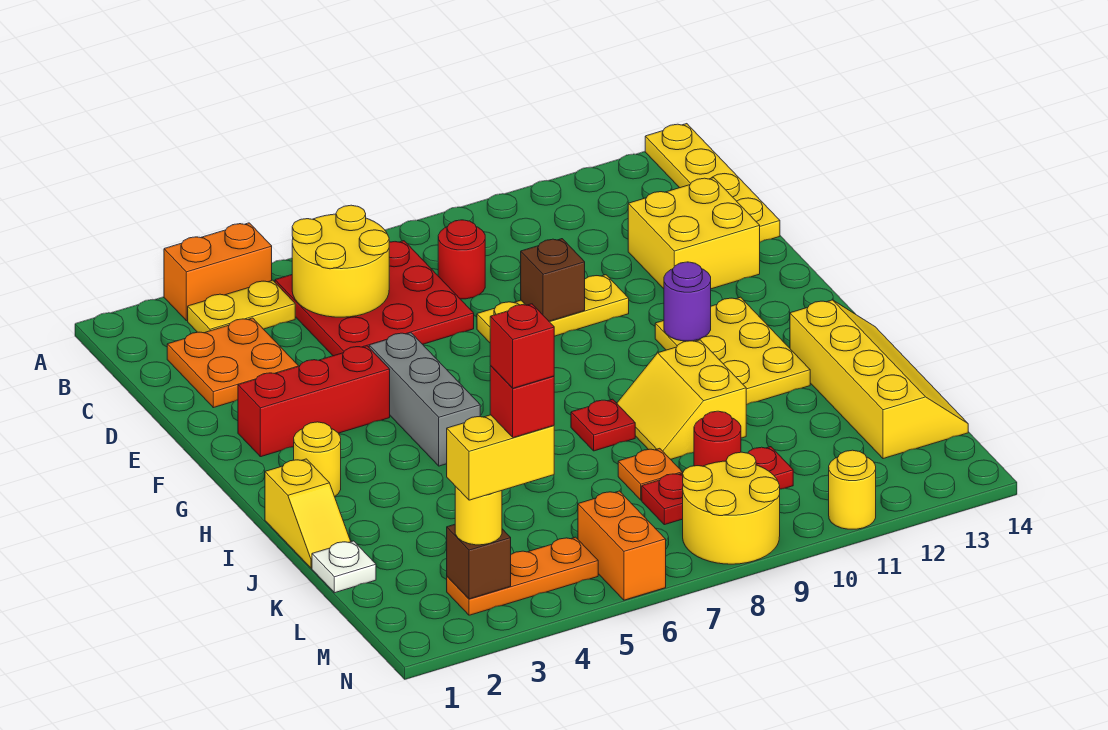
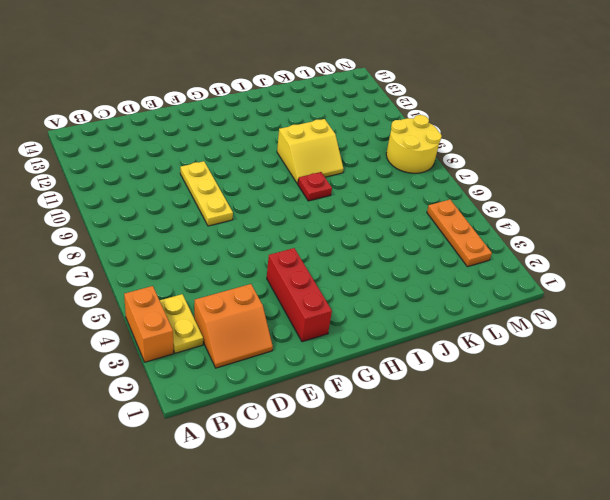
orange slope C2:D3 level 1 top 3 -> orange plate C2:D3 level 1
none -> yellow plate A14:D14 level 1
none -> red plate B5:D7 level 1
none -> red round brick C8 level 1
none -> yellow brick D12:E13 level 1

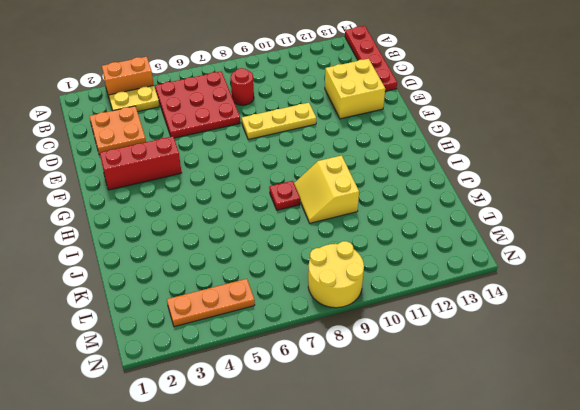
red plate A14:D14 level 1 -> yellow plate A14:D14 level 1
none -> grey brick F5:H5 level 1
none -> yellow plate G11:I12 level 1
none -> yellow round brick H2 level 1
none -> yellow slope I1:J1 level 1 top I

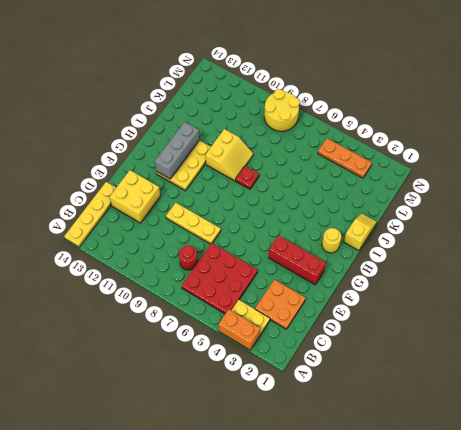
grey brick G12:I12 level 2 -> grey brick F5:H5 level 1
none -> yellow slope I13:L14 level 1 top 13
none -> white plate K1 level 1
none -> orange plate K8 level 1
none -> red plate L8:L10 level 1

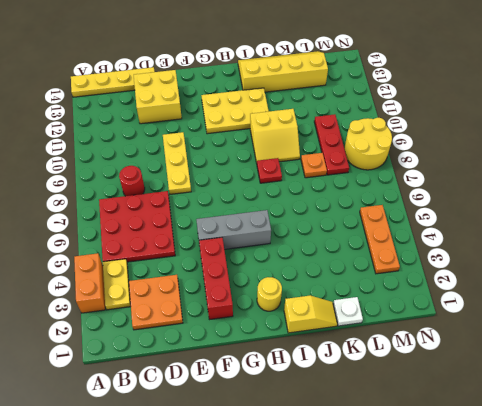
none -> orange brick M6:N6 level 1
none -> yellow round brick N11 level 1
none -> yellow round brick B5:C6 level 2
none -> brown brick E9 level 2

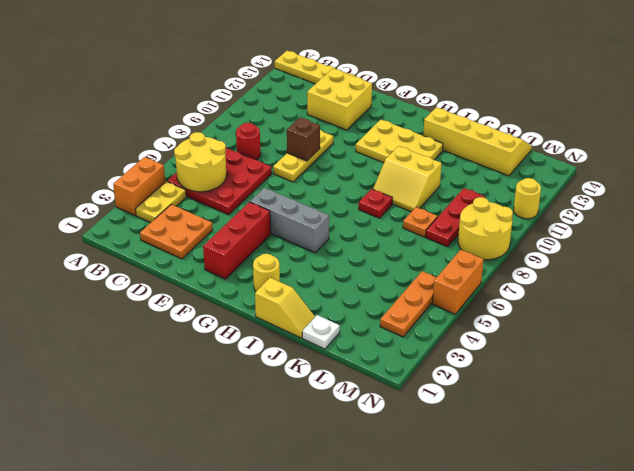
orange brick N5:N6 level 1 -> orange brick M6:N6 level 1
none -> purple round brick G11 level 2
none -> red round brick L9 level 2
none -> brown brick M3 level 2
none -> yellow round brick M3 level 3

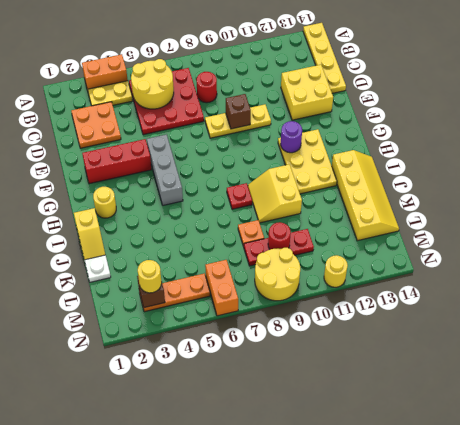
none -> yellow brick M3:M4 level 4
none -> red brick M4 level 5
none -> red brick M4 level 6

